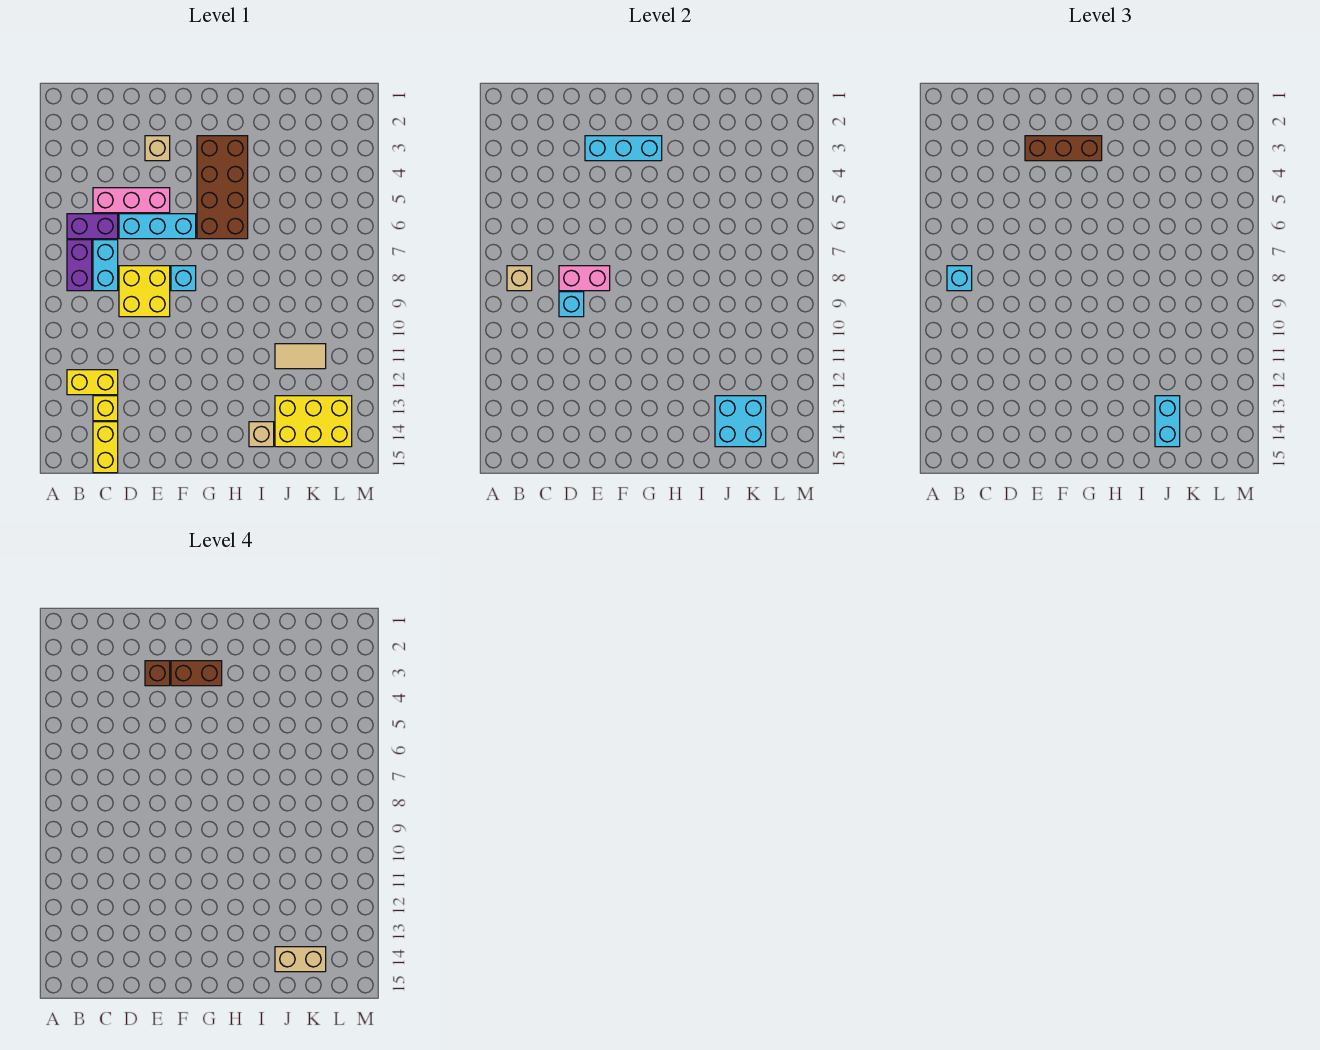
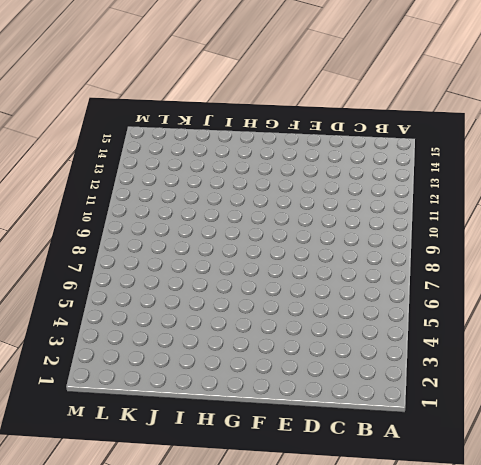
none -> purple brick B6:C6 level 1
none -> purple brick B7:B8 level 1
none -> yellow brick B12:C12 level 1

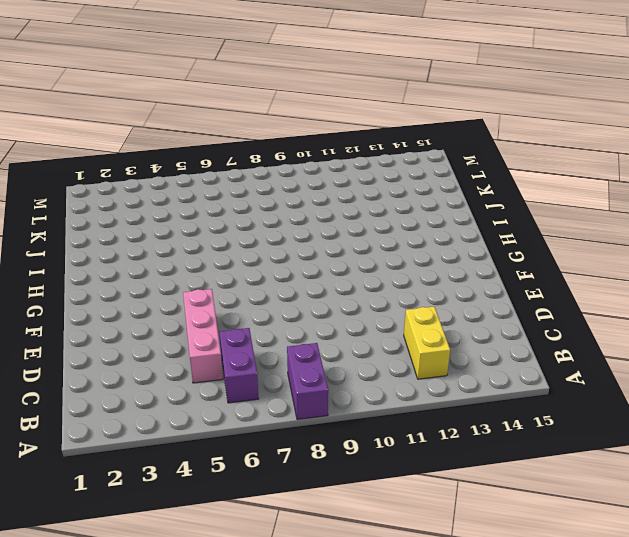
purple brick A8:B8 level 1 -> purple brick B7:B8 level 1
none -> cyan brick C7:C8 level 1
none -> yellow brick C13 level 1
none -> yellow brick C14:C15 level 1

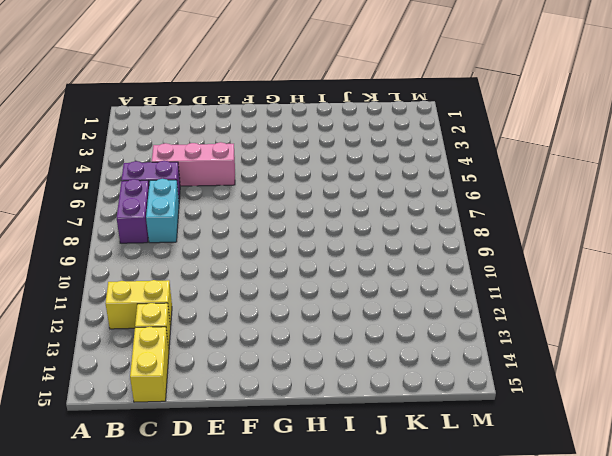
none -> cyan brick D6:F6 level 1
none -> yellow brick D8:E9 level 1
none -> tan brick E3 level 1

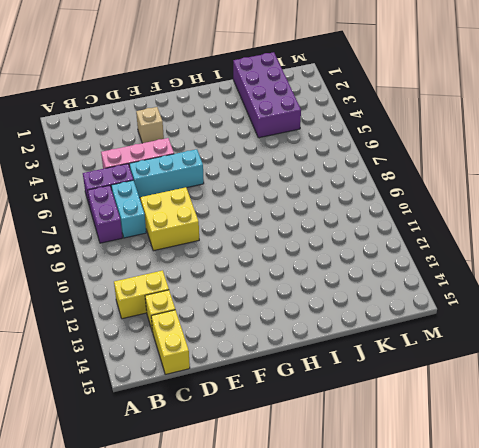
purple brick J1:K4 level 1 -> none
none -> cyan brick F8 level 1
none -> brown brick G3:H6 level 1
none -> tan brick I14 level 1

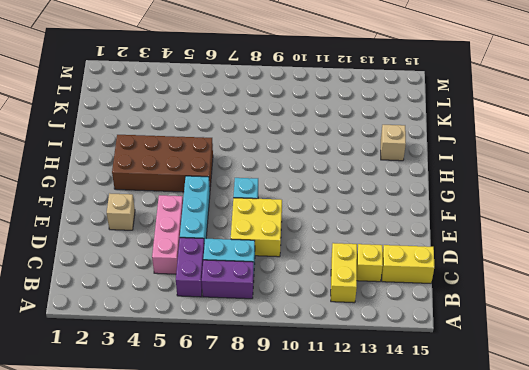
none -> tan tile J11:K11 level 1
none -> yellow brick J13:L14 level 1
none -> tan brick B8 level 2

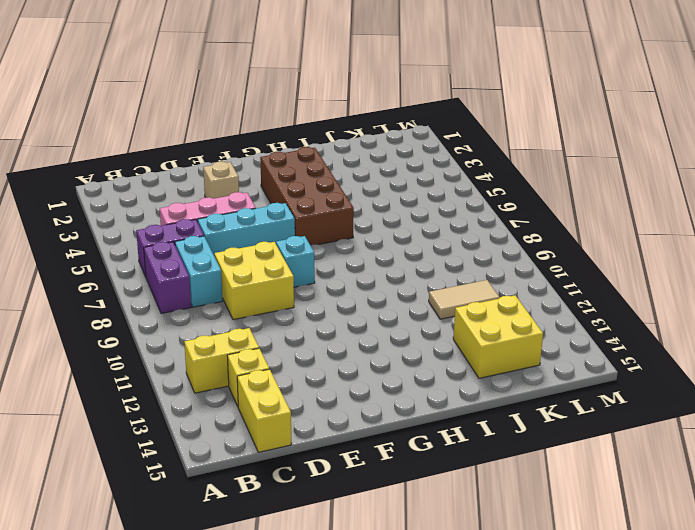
yellow brick J13:K14 level 1 -> yellow brick J13:L14 level 1
none -> tan brick I14 level 1
none -> tan brick B8 level 2
none -> pink brick D8:E8 level 2

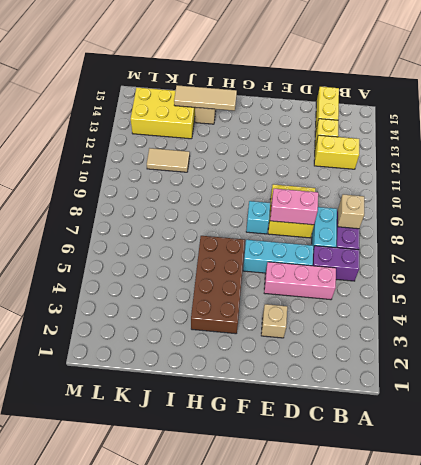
tan tile H14:J14 level 2 -> cyan brick J13:K14 level 2
none -> cyan brick D9 level 2
none -> cyan brick E3:G3 level 2
none -> cyan brick B8 level 3

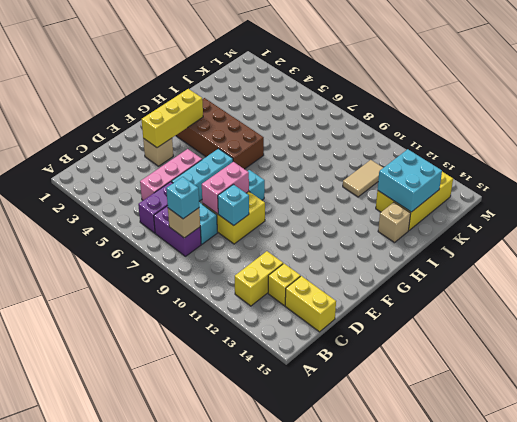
yellow brick E3:G3 level 2 -> cyan brick E3:G3 level 2
none -> brown brick E3:G3 level 3
none -> cyan brick J13:J14 level 3
none -> brown brick E3 level 4

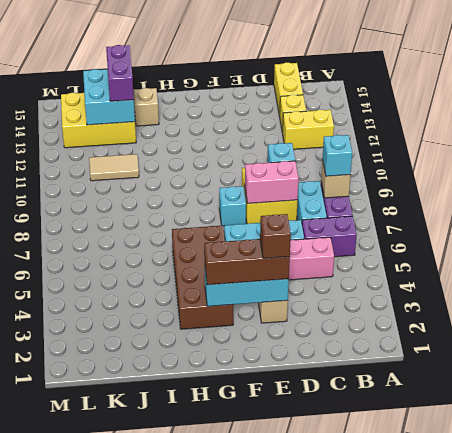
purple brick J13:J14 level 3 -> cyan brick J13:J14 level 3
none -> brown brick F3:G3 level 4
none -> tan brick J14:K14 level 4

